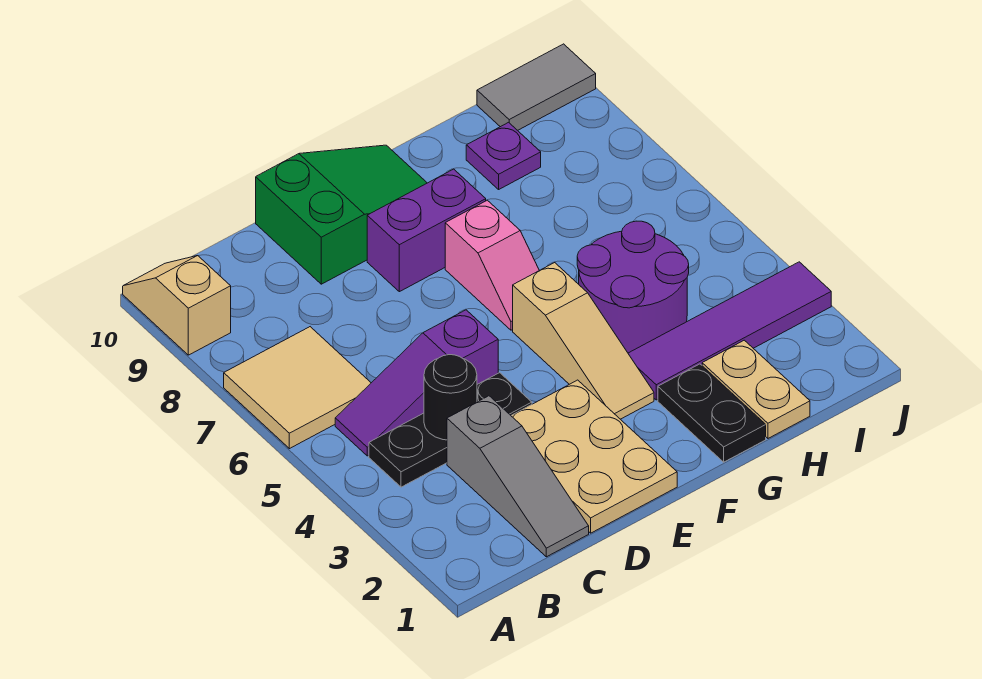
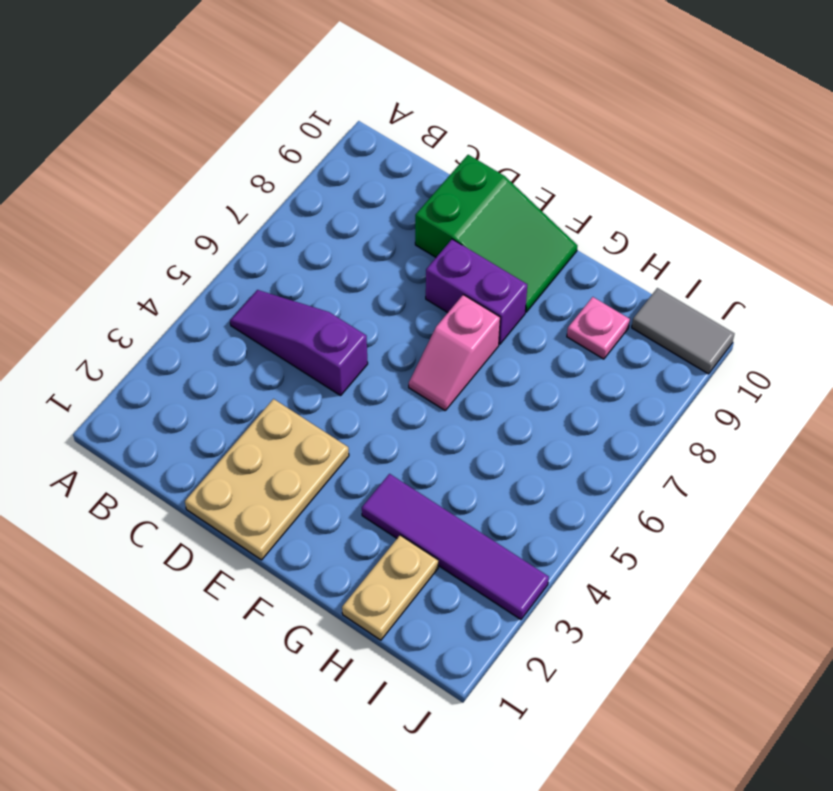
pink plate H9 level 1 -> purple plate H9 level 1
none -> tan tile A6:B7 level 1
none -> tan slope A9:A10 level 1 top 9
none -> black plate B4:D4 level 1

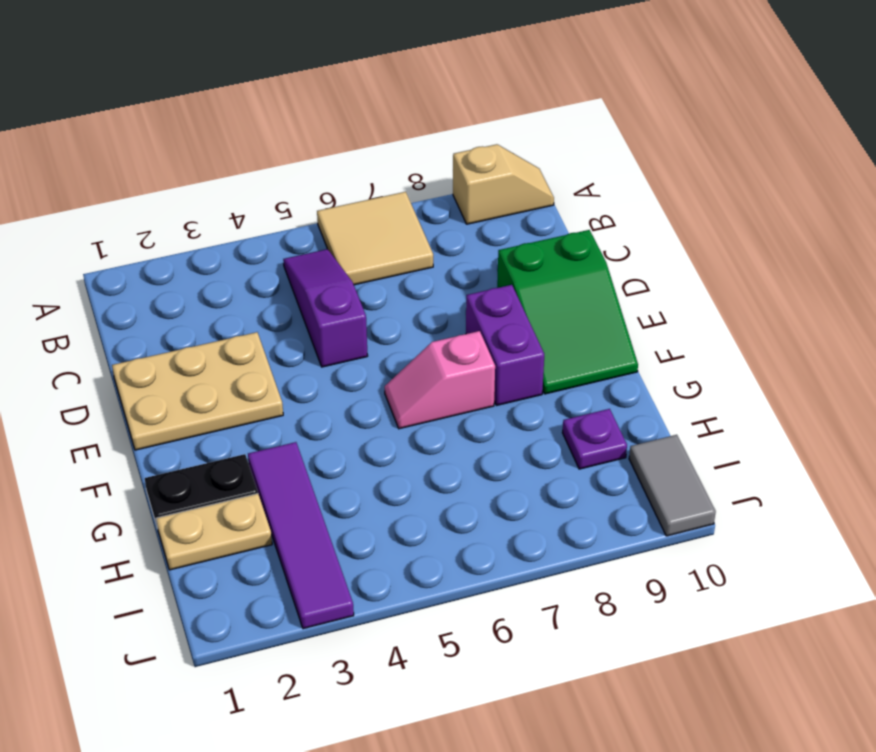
none -> black plate B4:D4 level 1
none -> grey slope C1:C3 level 1 top 3
none -> tan slope F3:F5 level 1 top 5

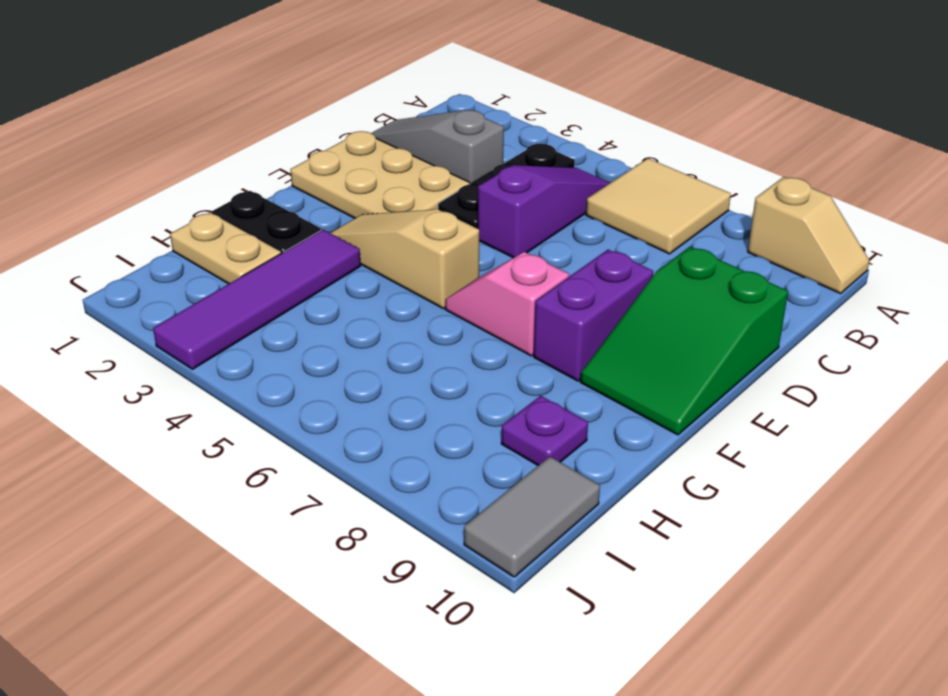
none -> purple round brick G4:H5 level 1
none -> black round brick C4 level 2

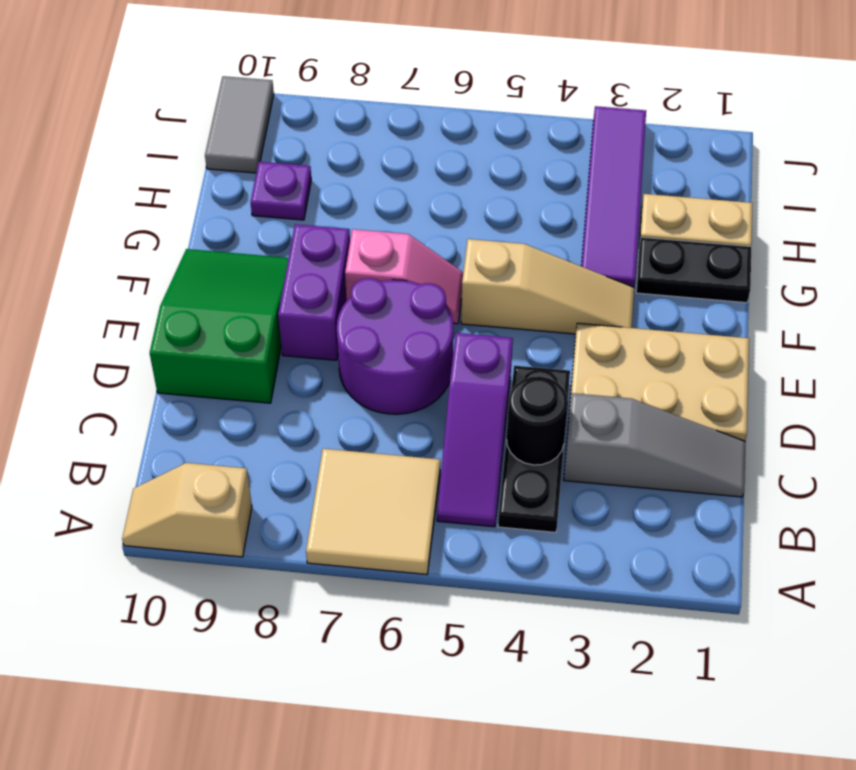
purple round brick D6:E7 level 1 -> purple round brick G4:H5 level 1

